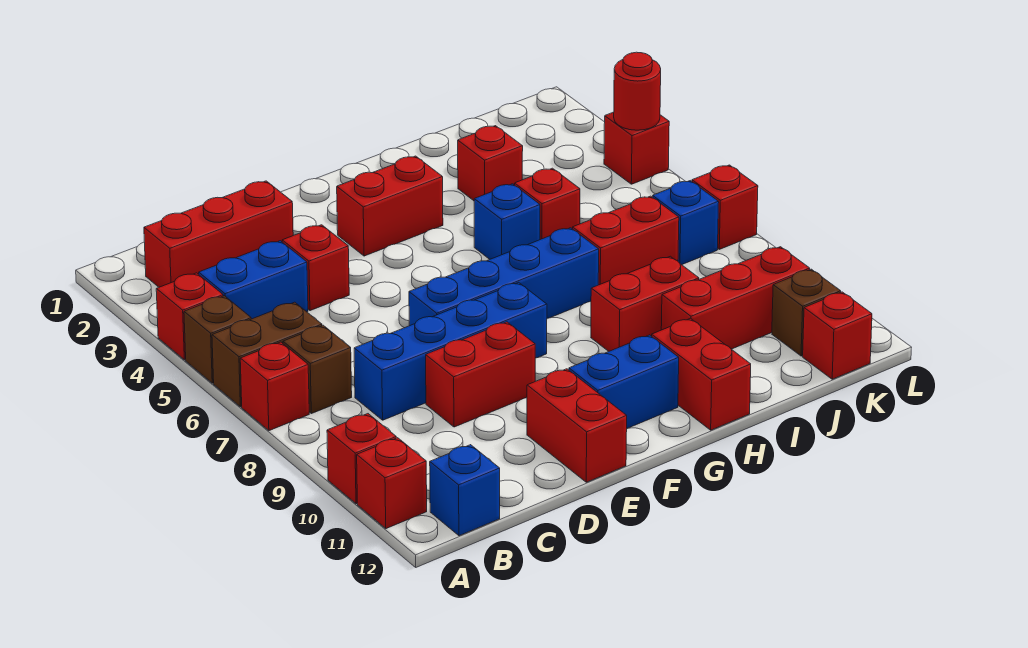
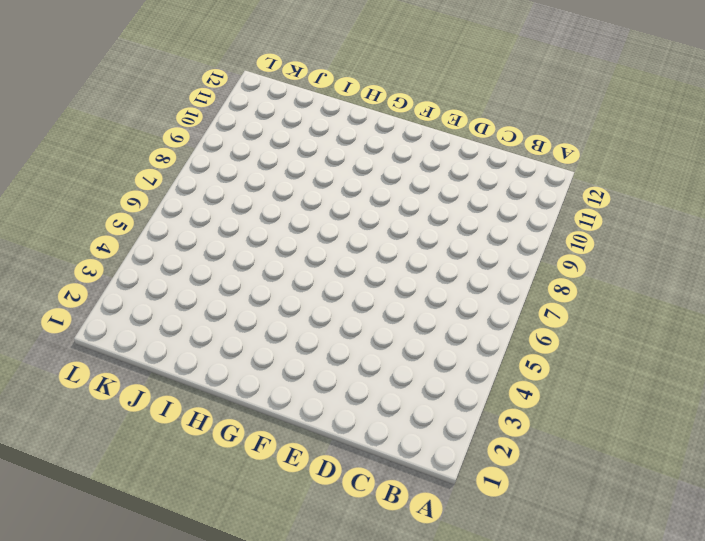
none -> red brick A4 level 1
none -> brown brick A5 level 1
none -> brown brick A6:B6 level 1
none -> red brick A7 level 1

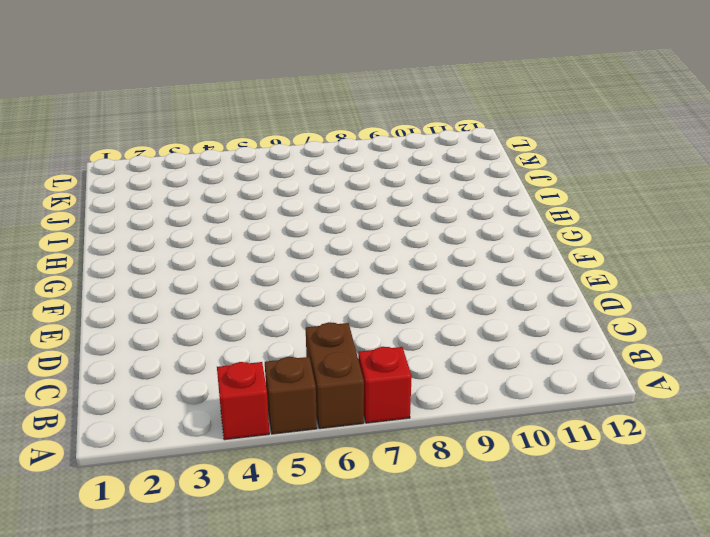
none -> red brick A10 level 1
none -> red brick A11 level 1
none -> red brick B2:D2 level 1
none -> blue brick B4:C4 level 1

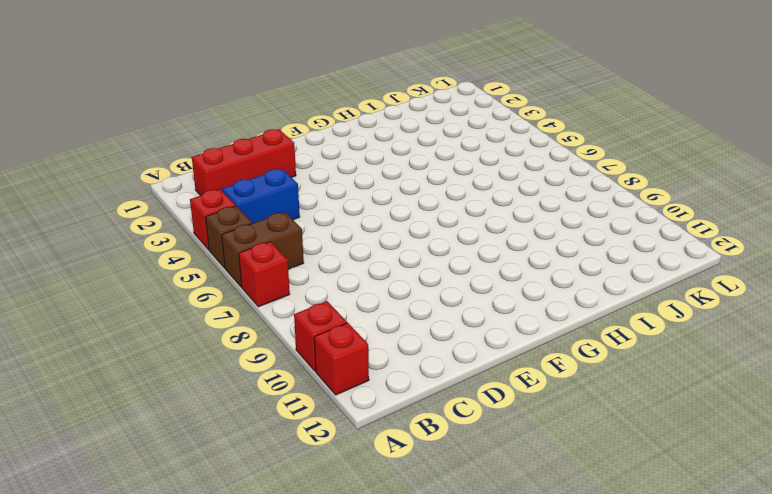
none -> brown brick B7 level 1
none -> blue brick B12 level 1
none -> blue brick C8:F8 level 1
none -> red brick D4 level 1

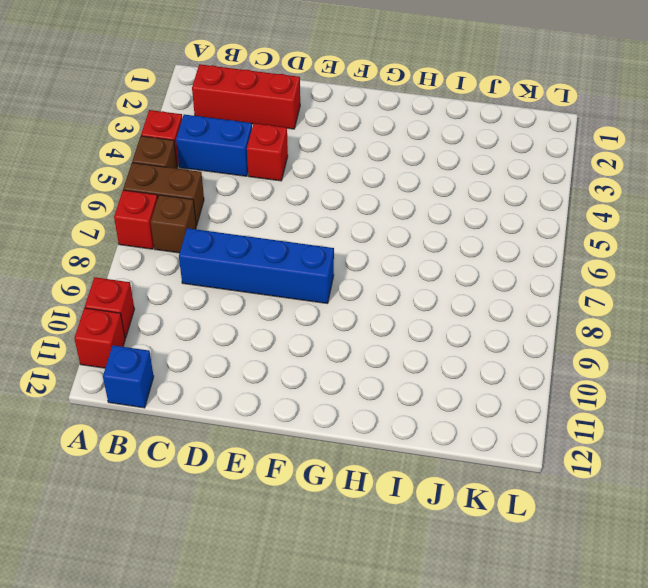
none -> red brick D9:E9 level 1
none -> blue brick E7:H7 level 1
none -> red brick E11:E12 level 1
none -> red brick F3:G3 level 1

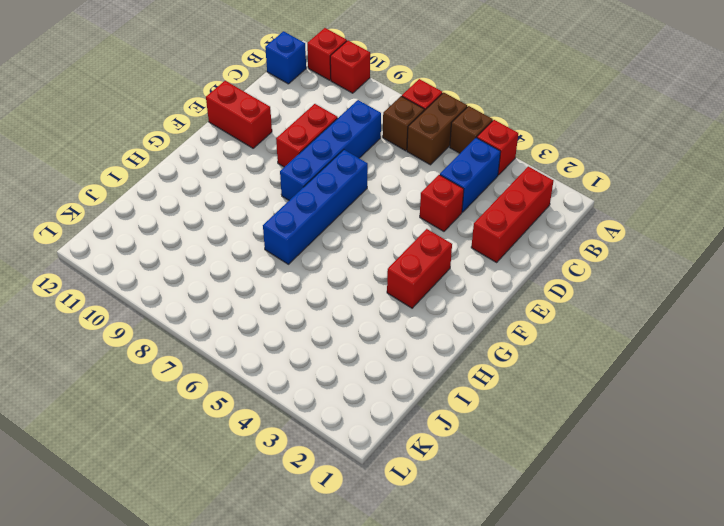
none -> blue brick F11:G11 level 1
none -> blue brick H5 level 1
none -> red brick H9:I9 level 1
none -> red brick H11:H12 level 1

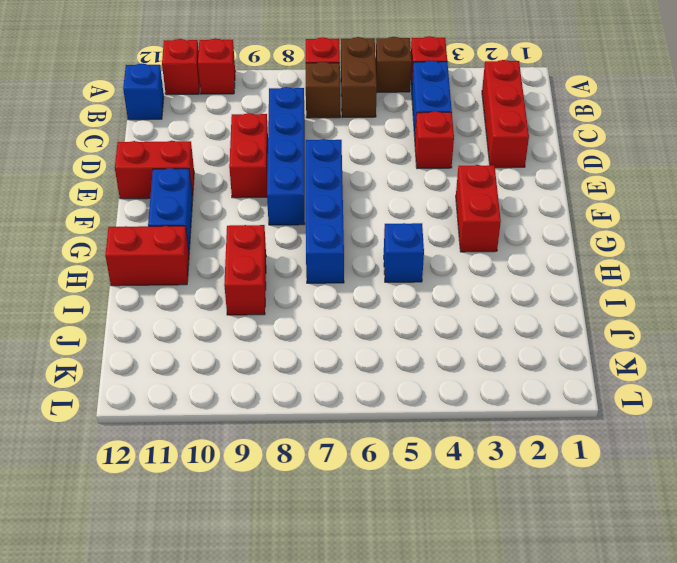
none -> red brick I3 level 1
none -> red brick I5 level 1
none -> red brick I7:J7 level 1
none -> red brick I10:K10 level 1

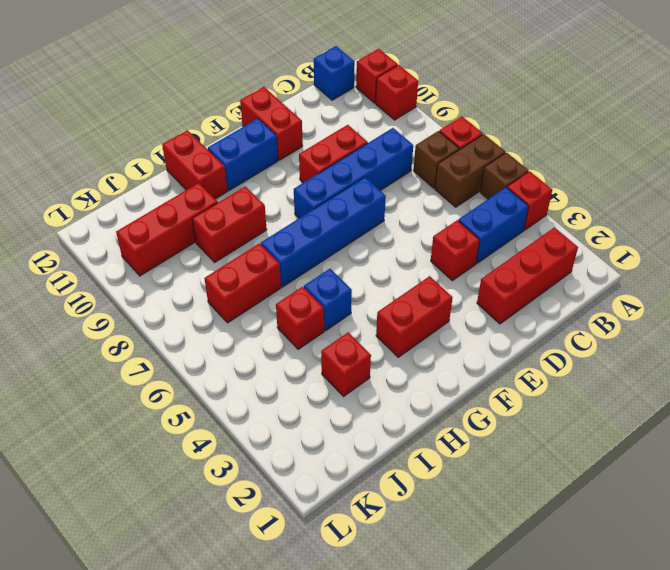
none -> blue brick K7 level 1
none -> brown brick K11 level 1
none -> red brick K12 level 1
none -> red brick L4 level 1

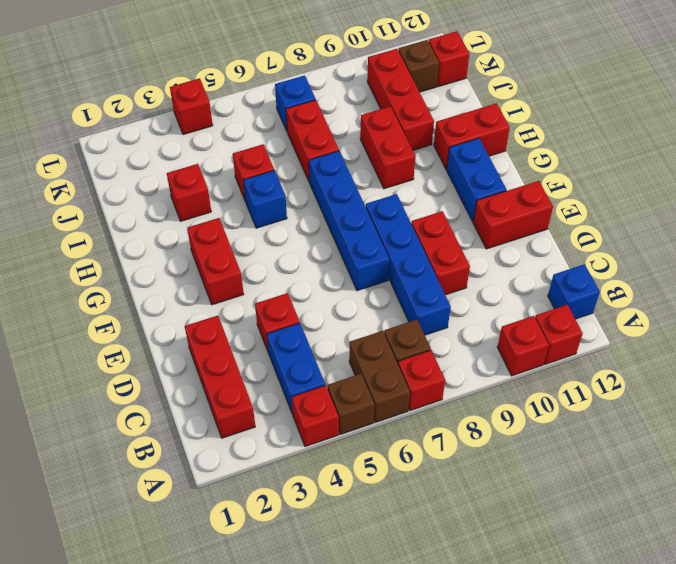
none -> red brick L7 level 1
none -> red round brick L4 level 2

